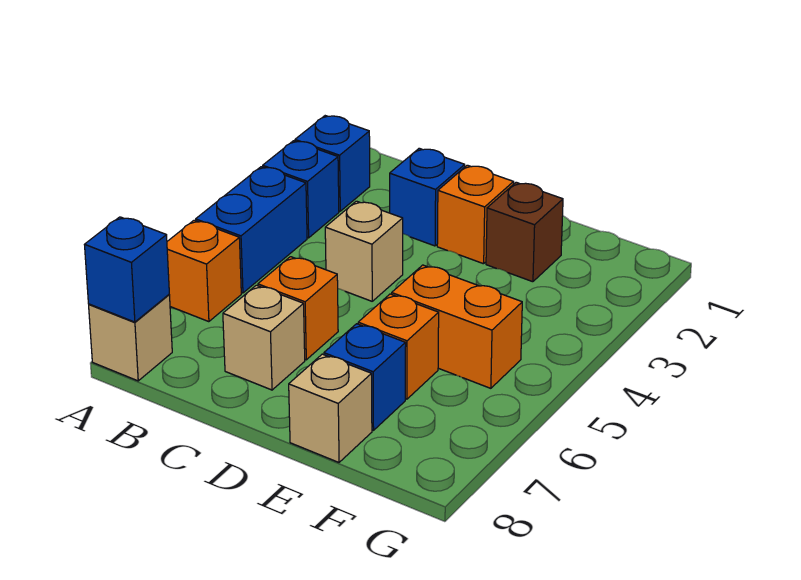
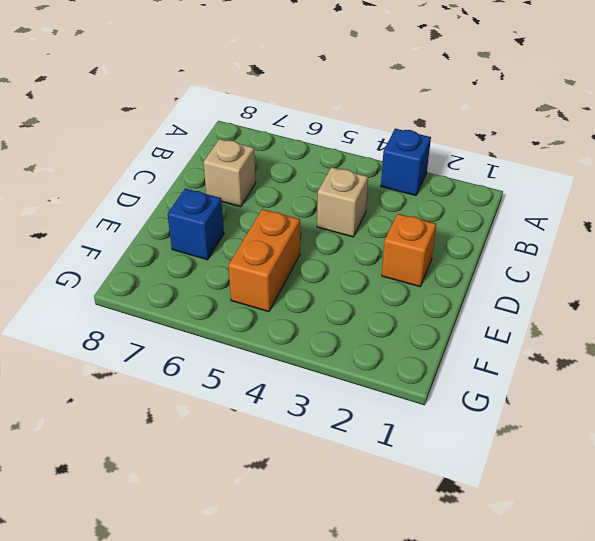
none -> blue brick A2 level 1
none -> blue brick A4:A5 level 1
none -> orange brick A6 level 1

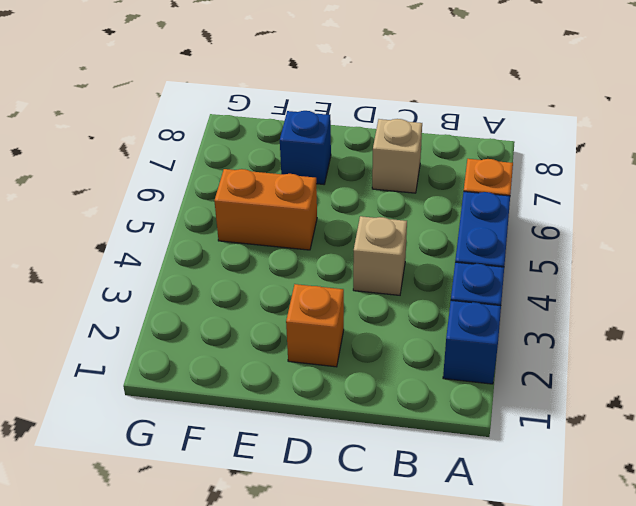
none -> tan brick A8 level 1
none -> blue brick C2 level 1
none -> orange brick C6 level 1

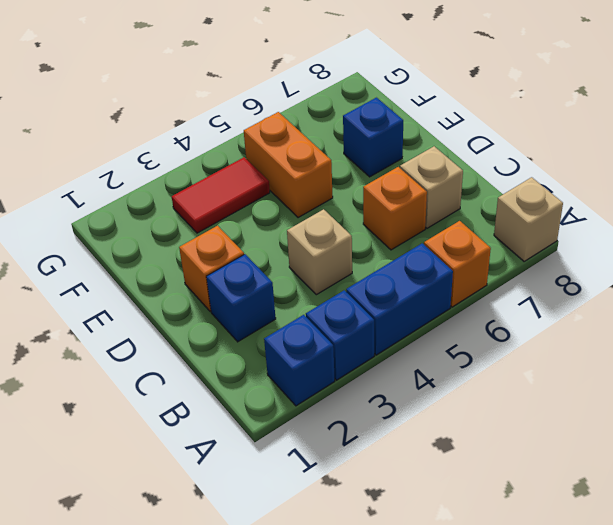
red tile F3:F4 level 1 -> none
none -> brown brick E2 level 1
none -> orange brick E6 level 1
none -> tan brick E8 level 1

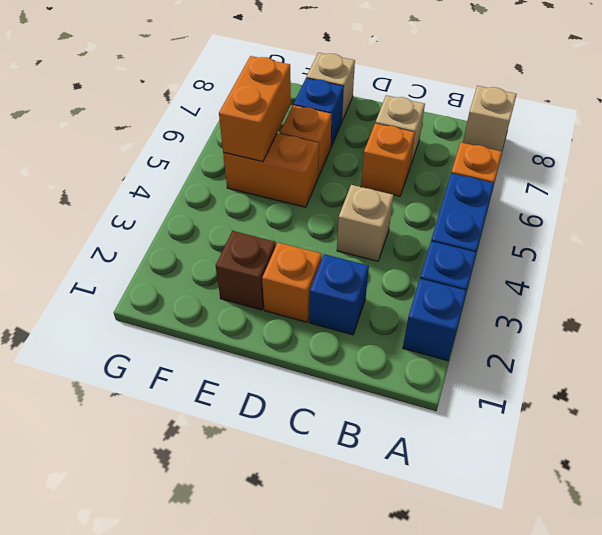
orange brick F5:F6 level 2 -> none
none -> blue brick A8 level 2

